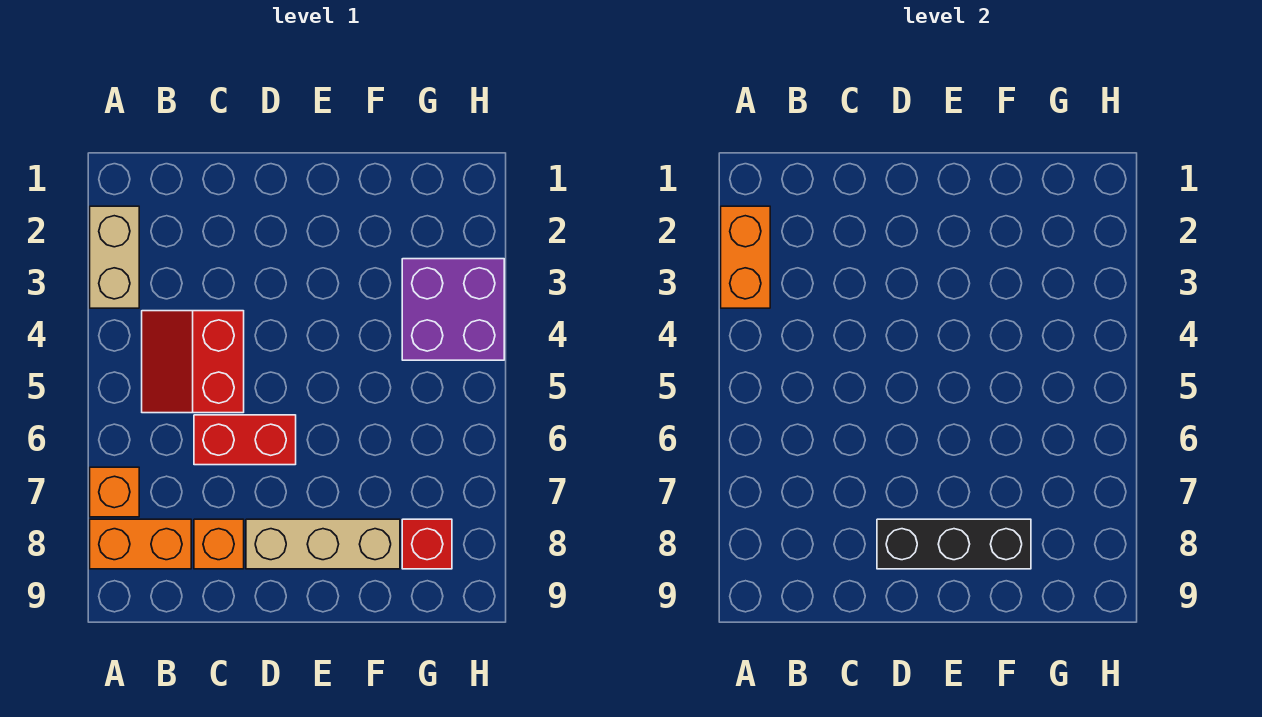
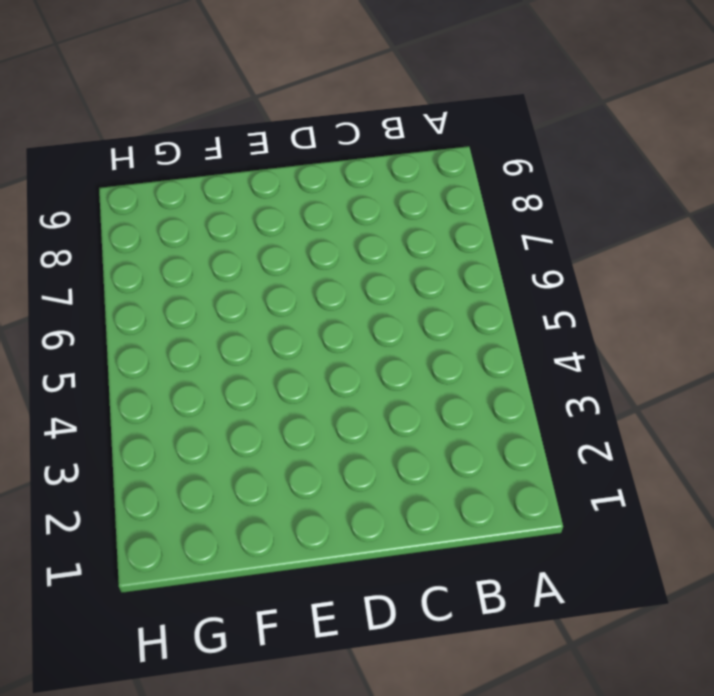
none -> tan brick A2:A3 level 1
none -> orange brick A7 level 1

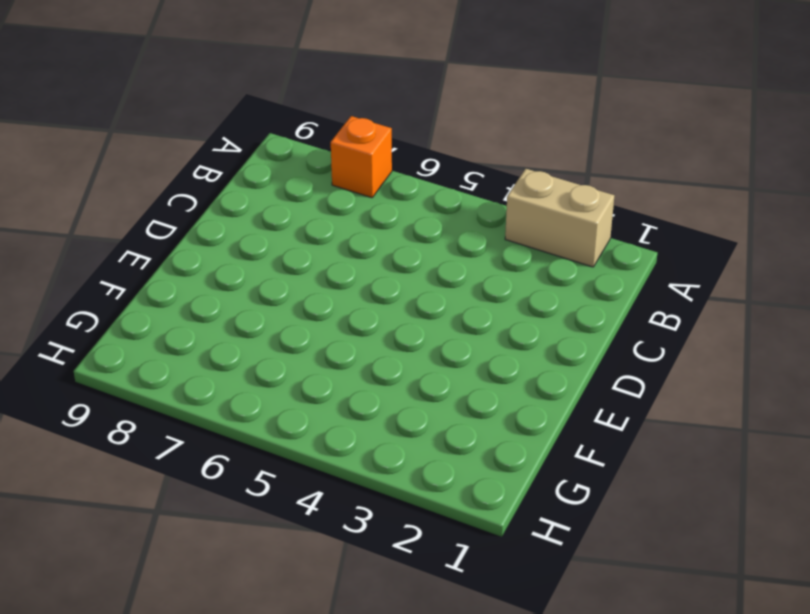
none -> orange brick A8:B8 level 1
none -> red slope B4:C5 level 1 top C

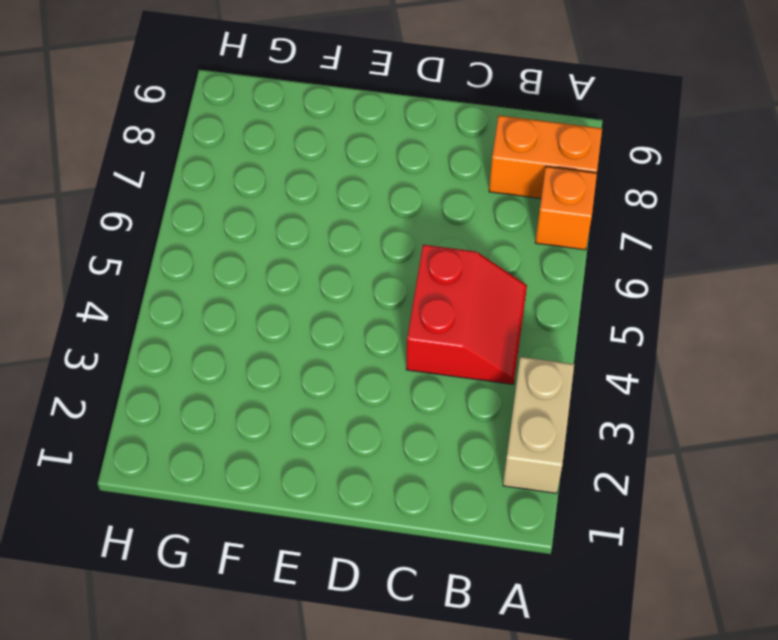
none -> red brick C6:D6 level 1
none -> orange brick C8 level 1

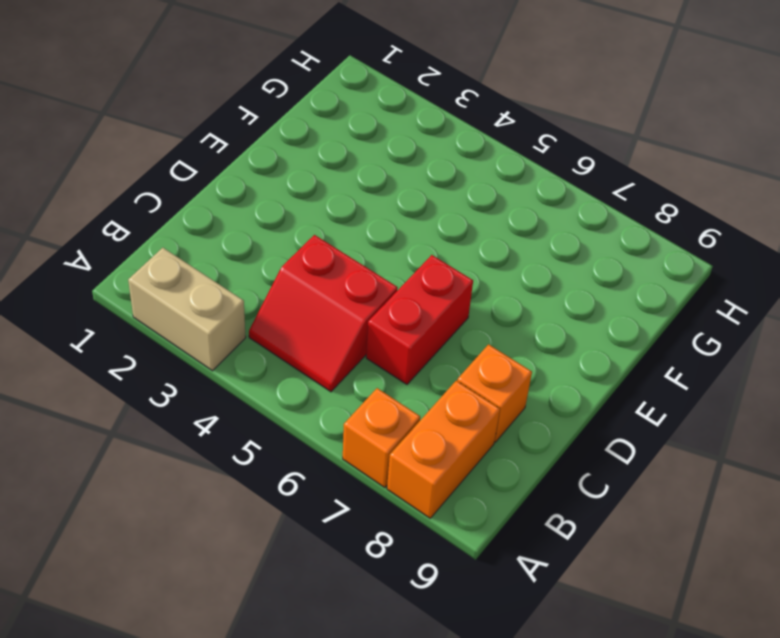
none -> tan brick D8:F8 level 1
none -> purple brick G3:H4 level 1

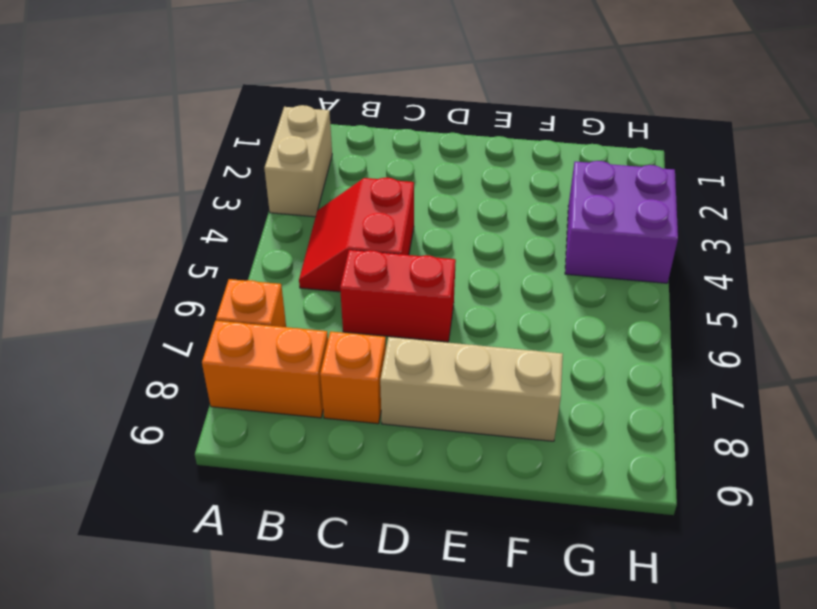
none -> red brick G8 level 1
none -> orange brick A2:A3 level 2

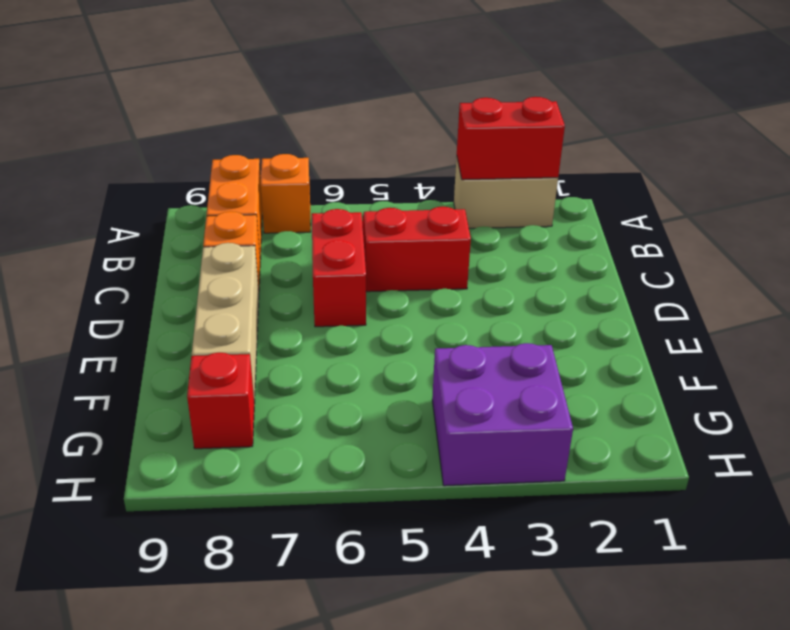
red brick A2:A3 level 2 -> orange brick A2:A3 level 2
none -> black brick D8:F8 level 2

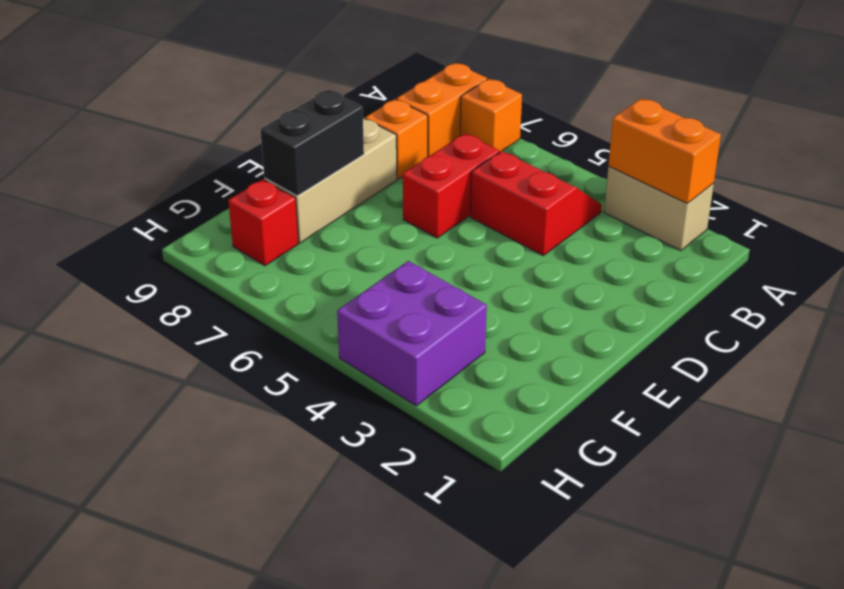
black brick E8:F8 level 2 -> black brick D8:F8 level 2

